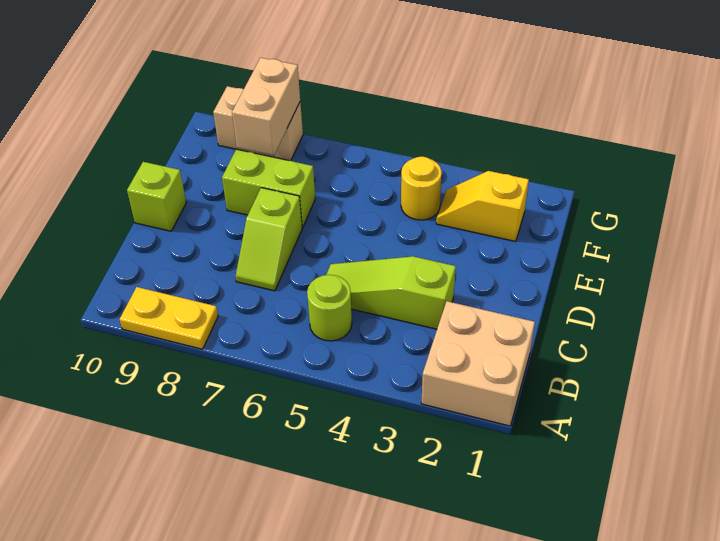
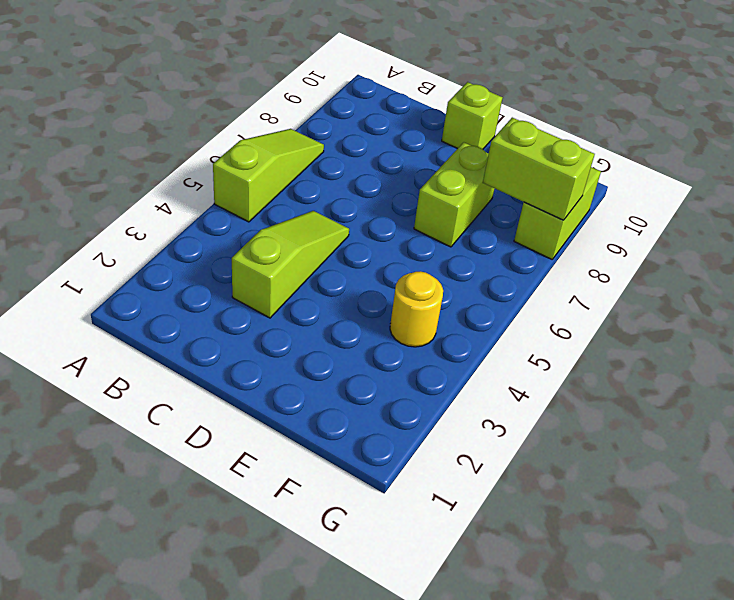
lime slope A5:A7 level 1 top 5 -> none
lime brick F8:G8 level 2 -> tan brick F8:G8 level 2
lime brick G8:G9 level 1 -> tan brick G8:G9 level 1
none -> tan brick A1:B2 level 1
none -> yellow plate A8:A9 level 1

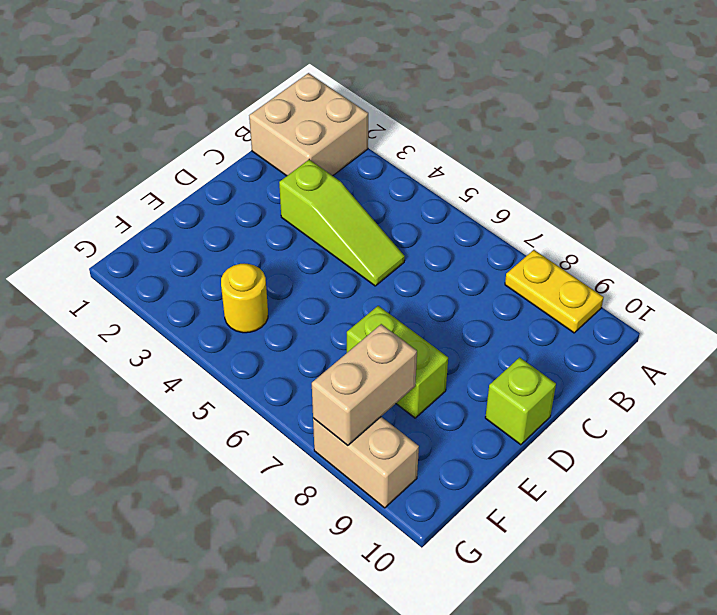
none -> lime round brick B5 level 1
none -> lime slope C7:D7 level 1 top D

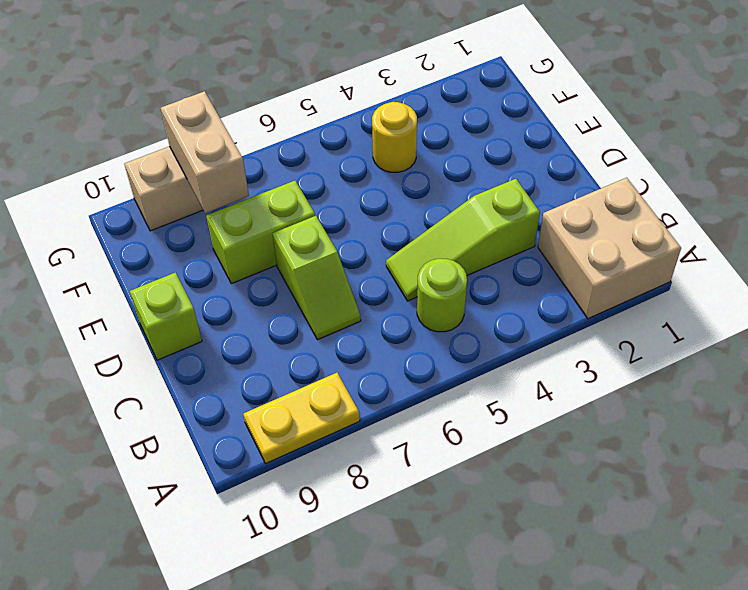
none -> yellow slope F2:F3 level 1 top 2

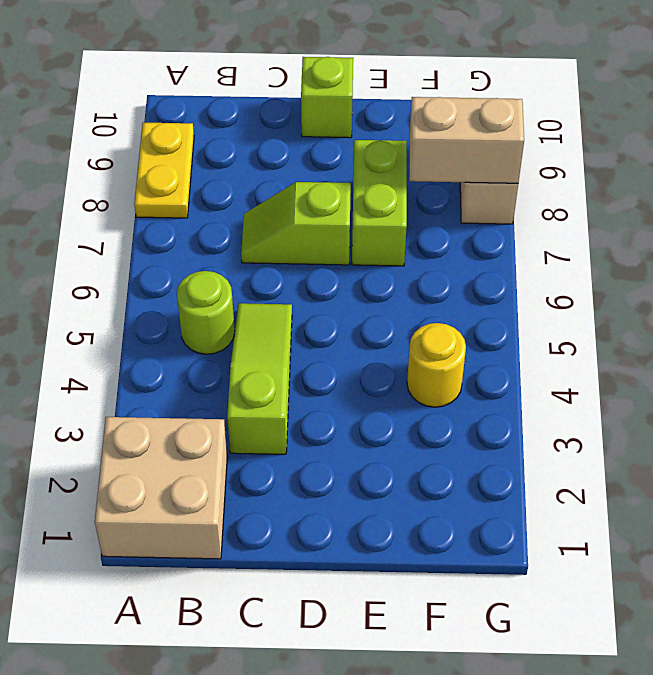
none -> yellow slope F2:F3 level 1 top 2

